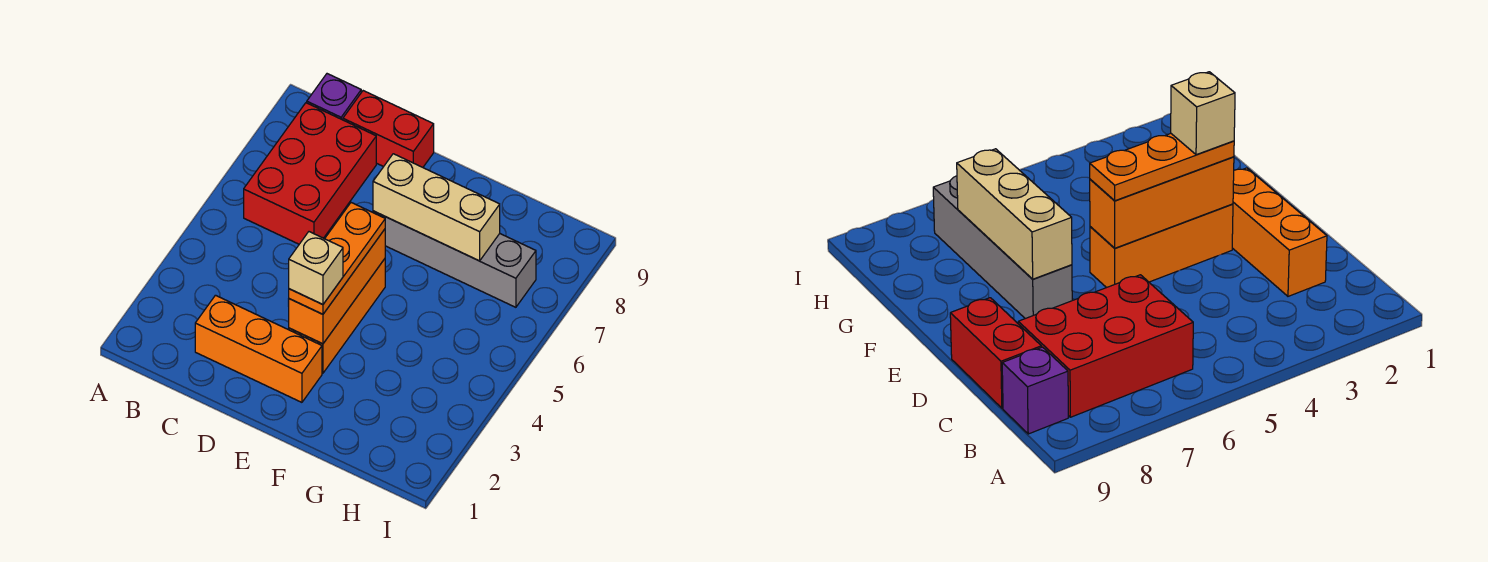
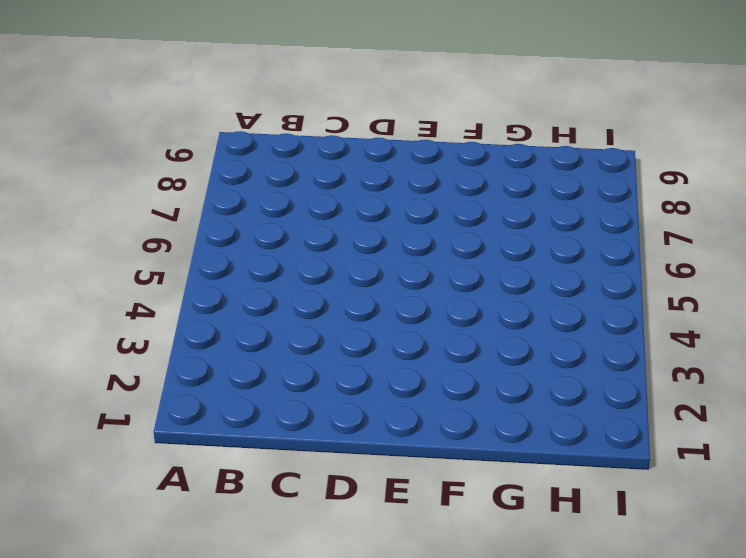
none -> red brick B6:C8 level 1
none -> purple brick B9 level 1

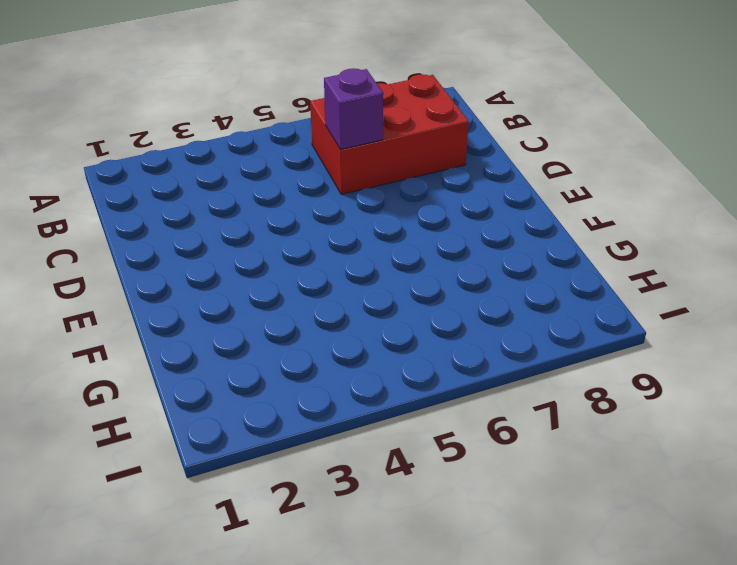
purple brick C6 level 2 -> purple brick B9 level 1
none -> orange brick C2:E2 level 1
none -> red brick C9:D9 level 1

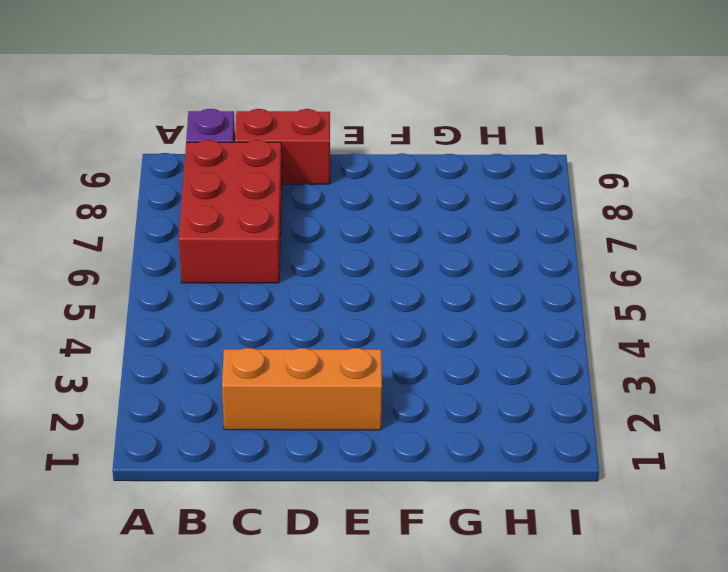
none -> orange brick E3:E5 level 1
none -> grey brick E7:H7 level 1

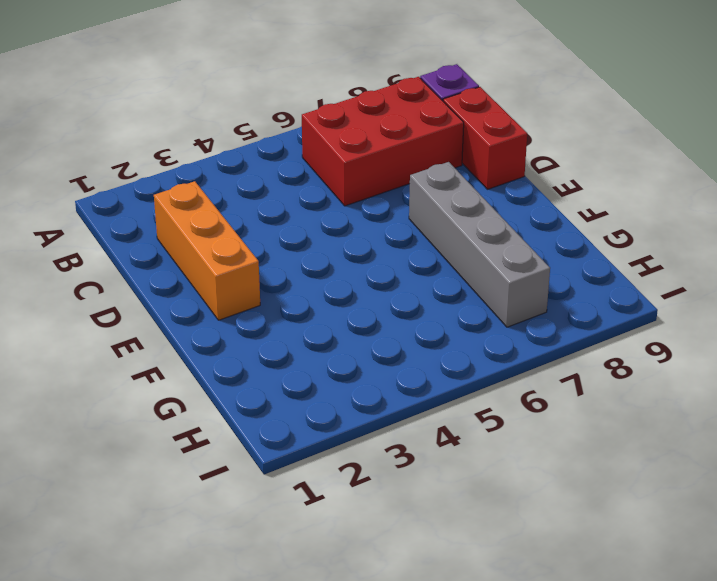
none -> orange brick E3:E5 level 1
none -> orange brick E3:E5 level 2

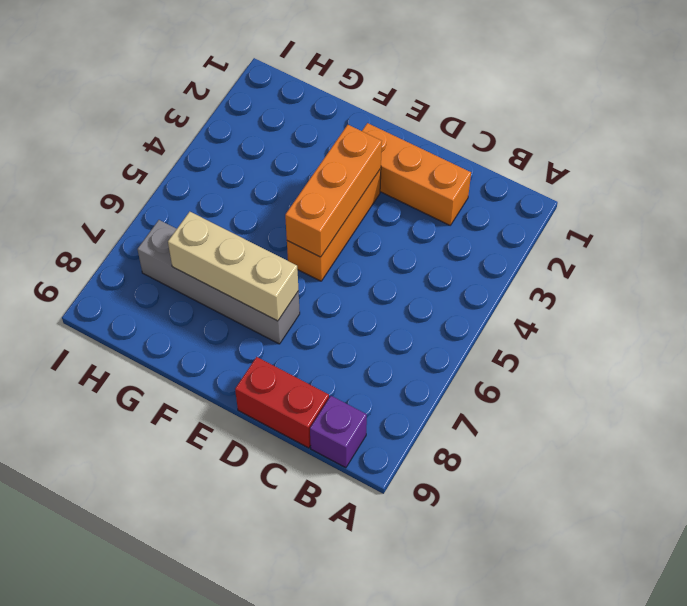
none -> red brick B6:C8 level 1
none -> orange plate E3:E5 level 3

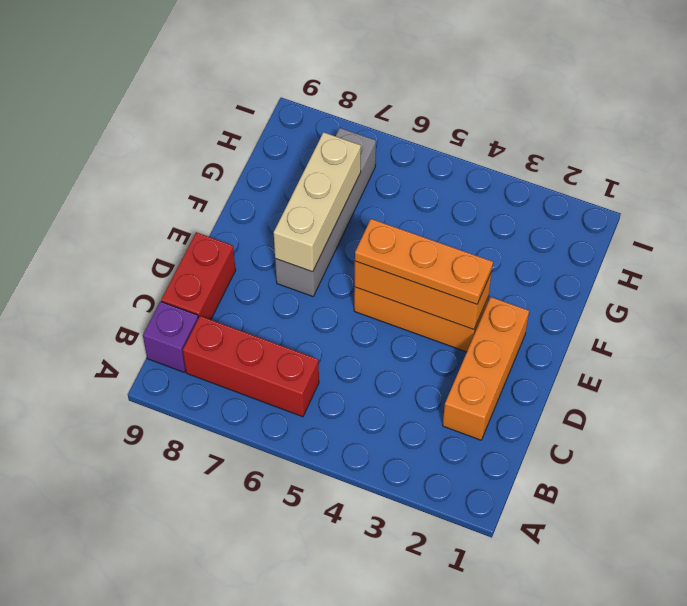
red brick B6:B8 level 1 -> red brick B6:C8 level 1
none -> tan brick E3 level 4

